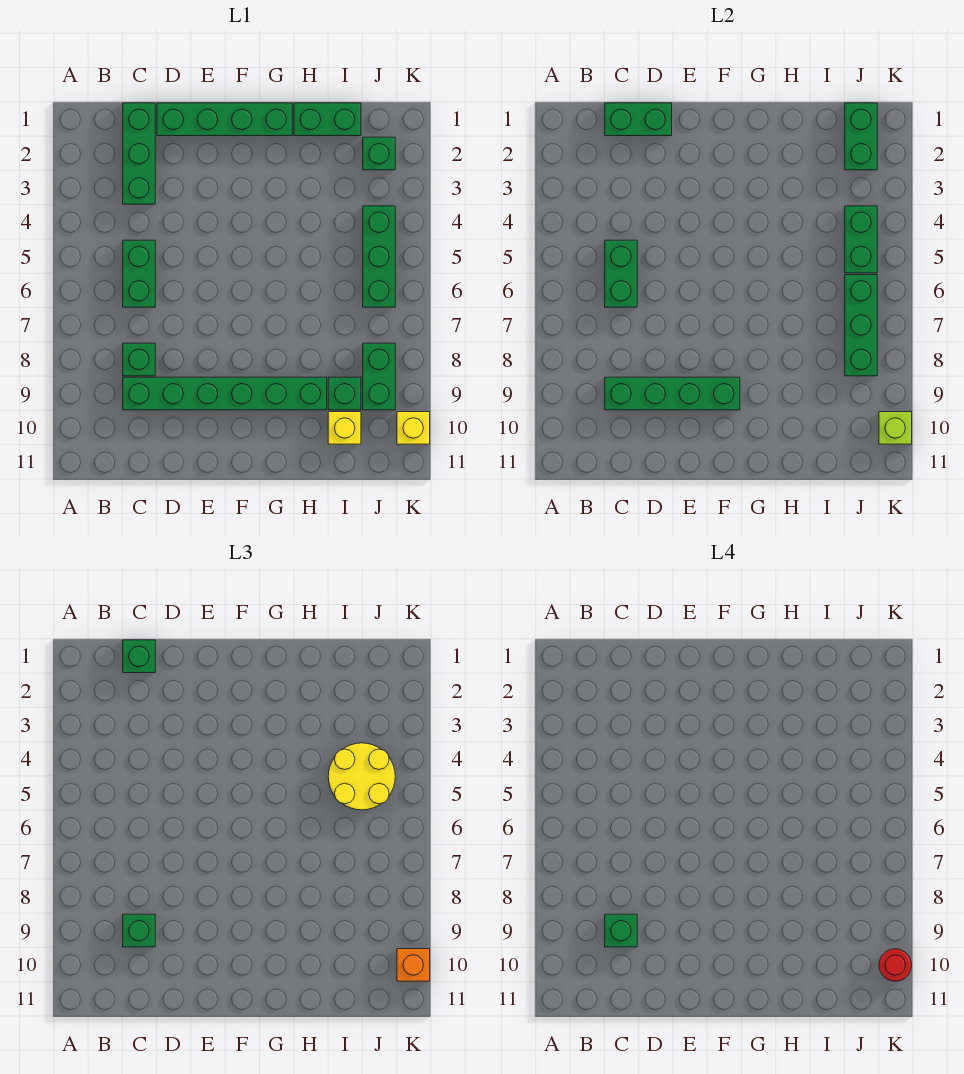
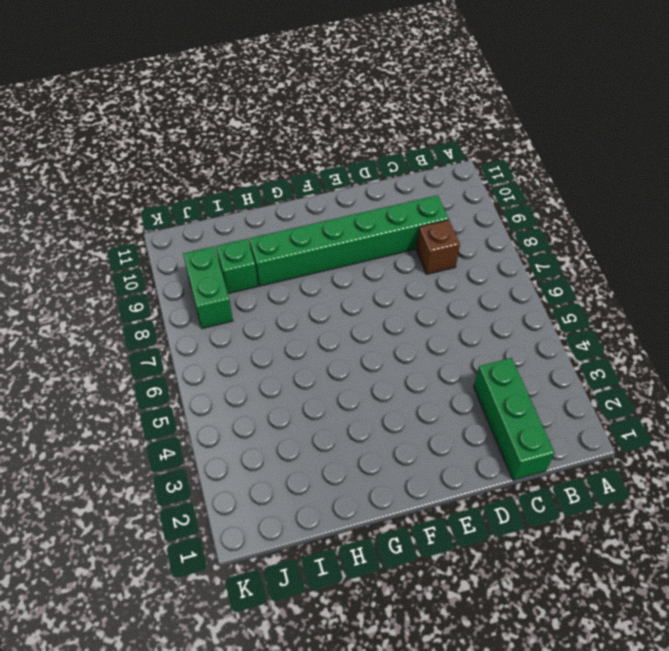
brown brick C8 level 1 -> green brick C8 level 1
none -> green brick C5:C6 level 1
none -> green brick D1:G1 level 1
none -> green brick H1:I1 level 1

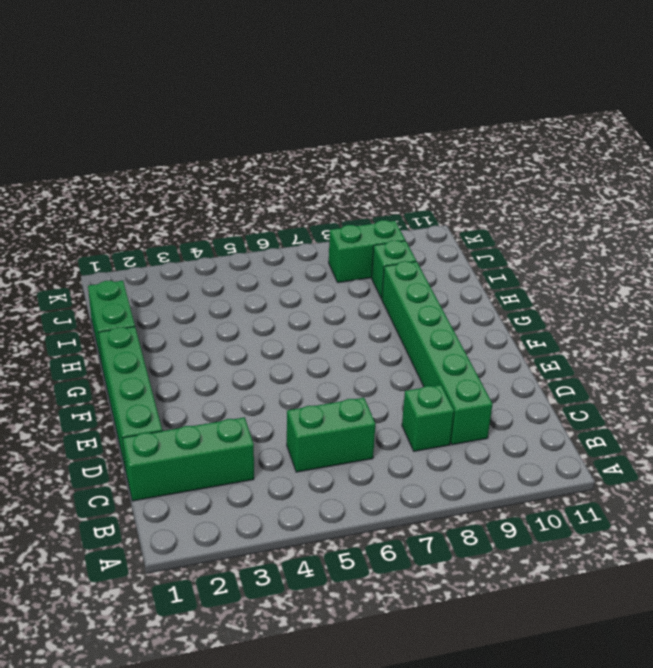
none -> yellow brick I10 level 1
none -> green brick J2 level 1
none -> green brick J4:J6 level 1

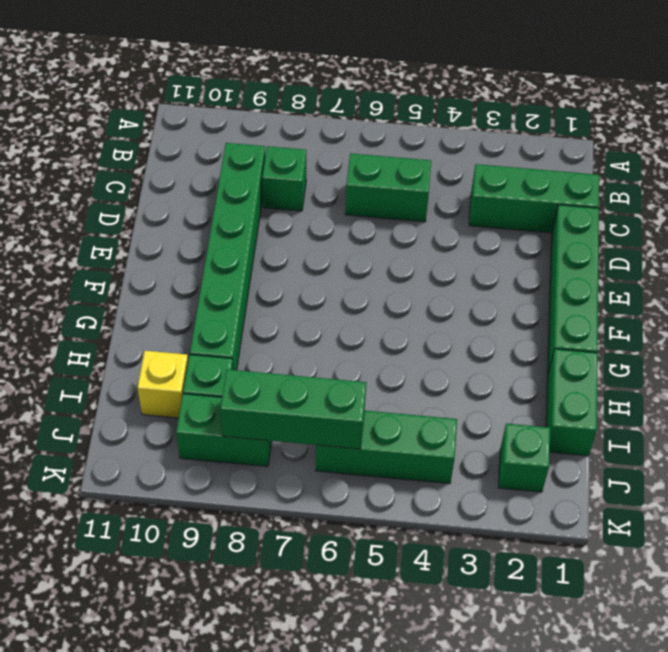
none -> yellow brick K10 level 1
none -> green brick C1:D1 level 2
none -> green brick C5:C6 level 2

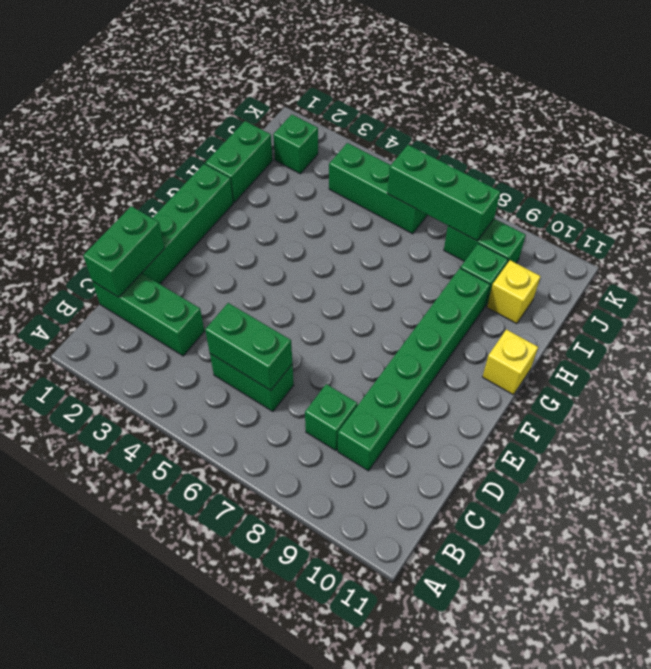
yellow brick G11 level 1 -> yellow brick K10 level 1
none -> green brick C9:F9 level 2
none -> green brick J1:J2 level 2
none -> green brick J4:J5 level 2

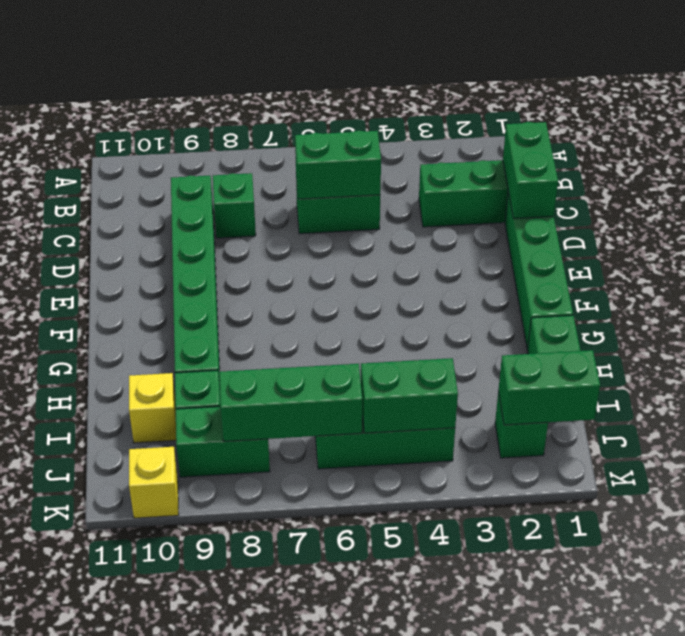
none -> green brick C9:F9 level 2
none -> lime brick K10 level 2
none -> green brick C1 level 3

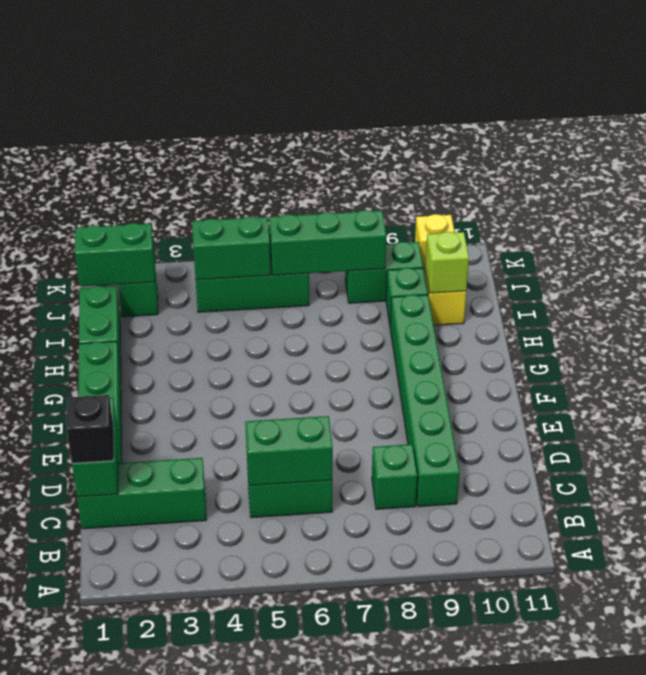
black brick C1 level 3 -> green brick C1 level 3
lime brick I10 level 2 -> lime brick K10 level 2
none -> green brick C9:F9 level 2
none -> green brick C9 level 3
none -> yellow round brick I4:J5 level 3

